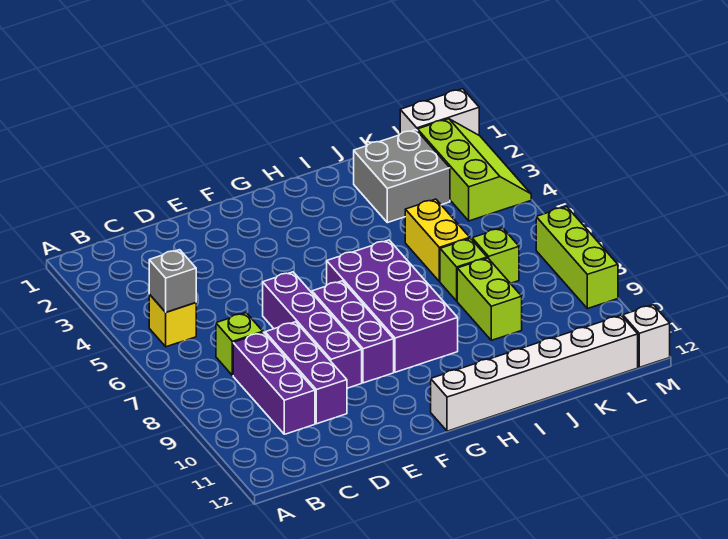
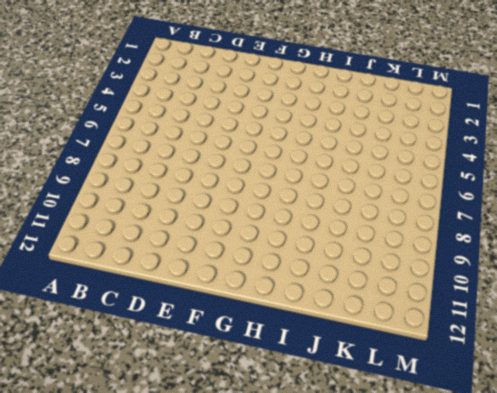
none -> yellow brick B5 level 1
none -> lime brick C7 level 1
none -> purple brick C8:C10 level 1

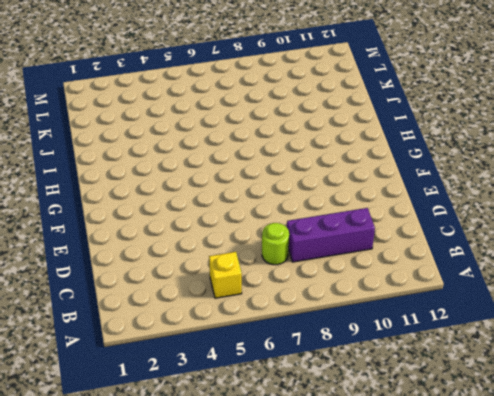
lime round brick C7 level 1 -> lime brick C7 level 1
none -> purple brick D8:D10 level 1
none -> purple brick E6:E9 level 1
none -> purple brick F7:F9 level 1

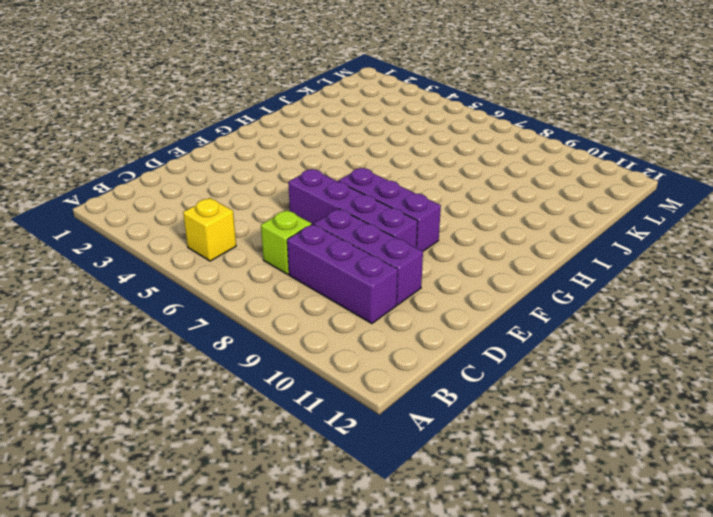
none -> purple brick G6:H9 level 1
none -> white brick G12:L12 level 1
none -> grey brick J2:K3 level 1

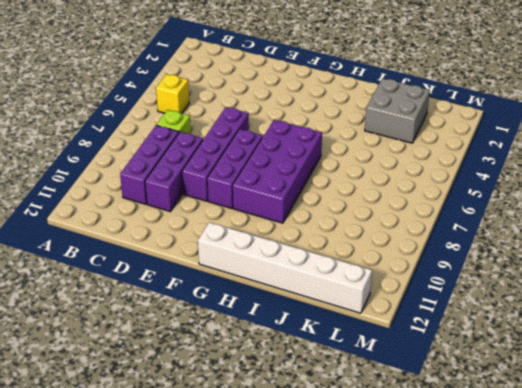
none -> yellow brick J5:J6 level 1
none -> lime brick J7 level 1
none -> lime brick J8:J9 level 1

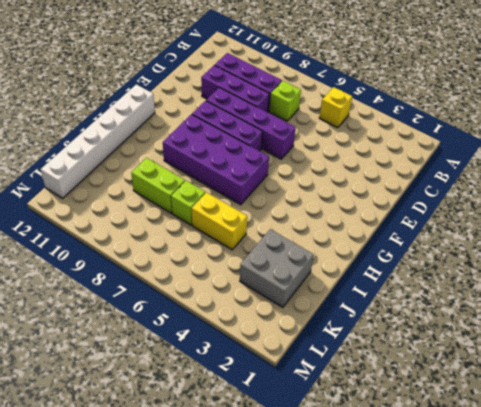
none -> lime brick K7 level 1
none -> white brick L1:M1 level 1
none -> lime slope L2:M4 level 1 top L

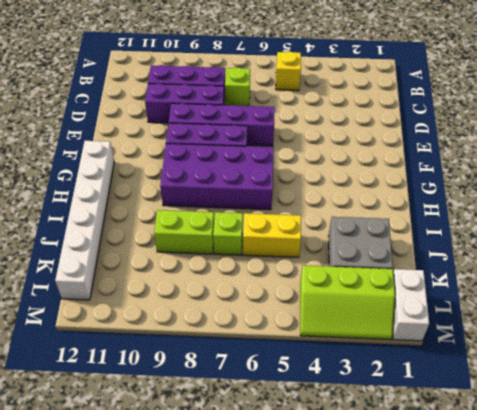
none -> lime brick K7 level 1
none -> lime brick M7:M9 level 1
none -> white brick M12 level 1

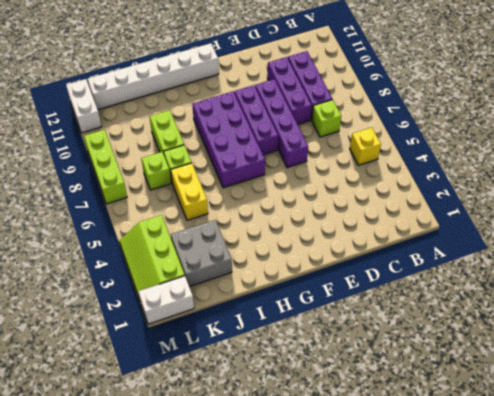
white brick M11:M12 level 1 -> white brick M12 level 1
none -> grey brick B5 level 2

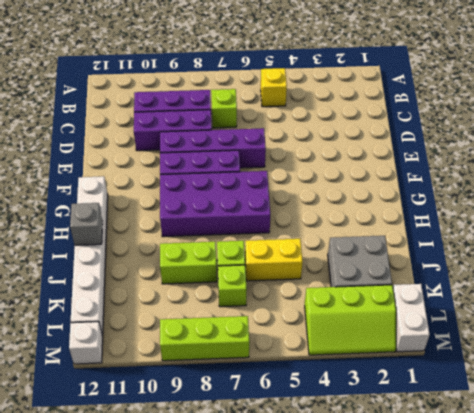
grey brick I12 level 2 -> grey brick B5 level 2

